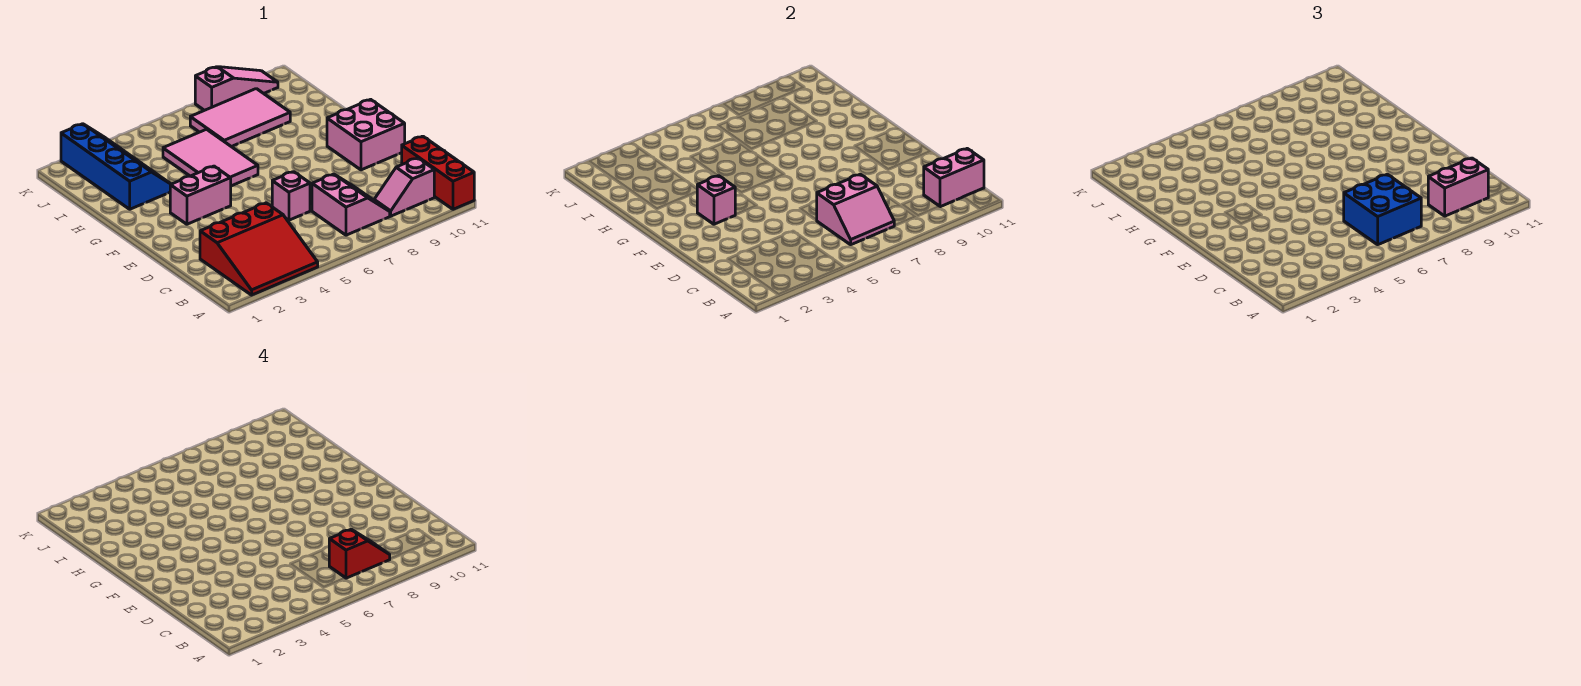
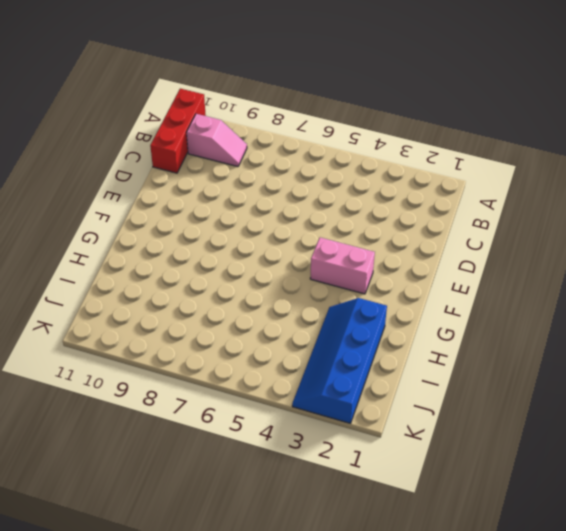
none -> red slope A2:C4 level 1 top C
none -> pink slope B7:C8 level 1 top 7
none -> pink brick D6 level 1

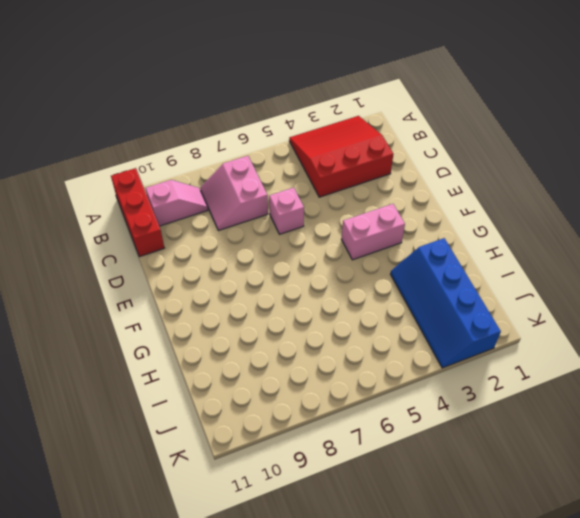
none -> pink brick E10:F11 level 1
none -> pink tile G5:I6 level 1
none -> pink tile I7:J9 level 1

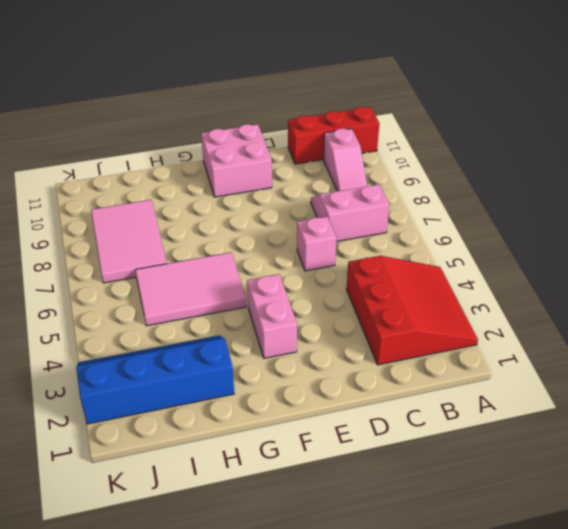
none -> pink slope K8:K10 level 1 top 8
none -> pink slope B6:C7 level 2 top C
none -> pink brick B10:B11 level 2

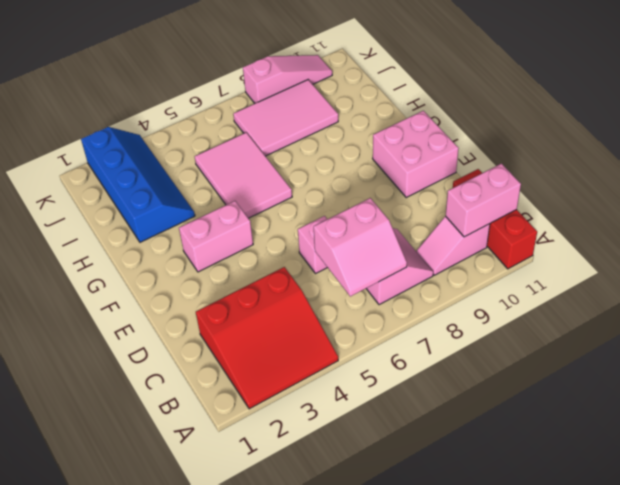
none -> pink brick F3 level 2
none -> blue brick B6:C7 level 3
none -> pink brick B9:B10 level 3

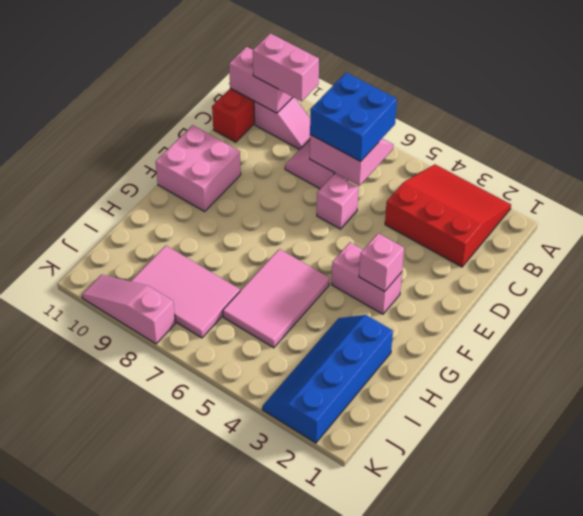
none -> red slope B7:B8 level 4 top 7

